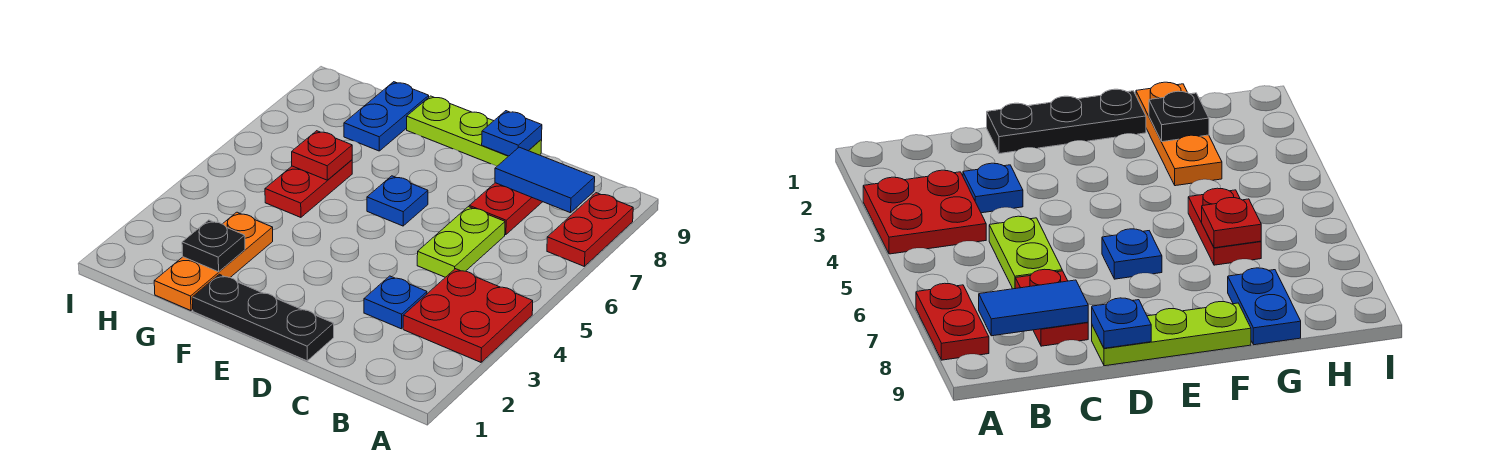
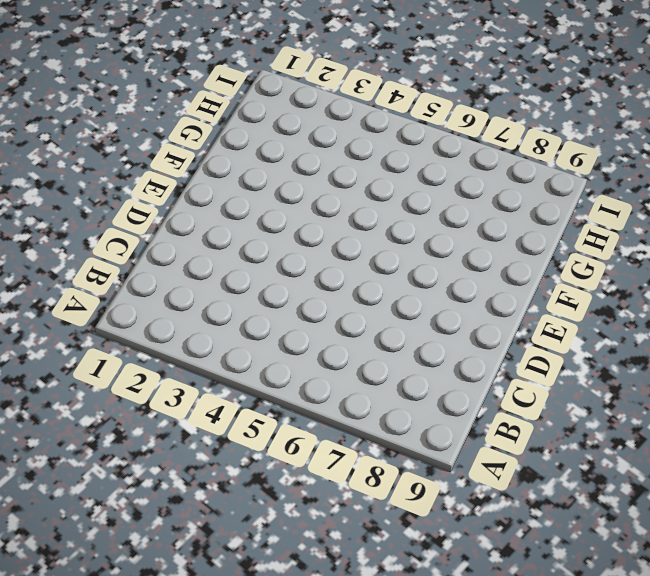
none -> red plate A3:B4 level 1
none -> red plate A7:A8 level 1
none -> blue plate C3 level 1

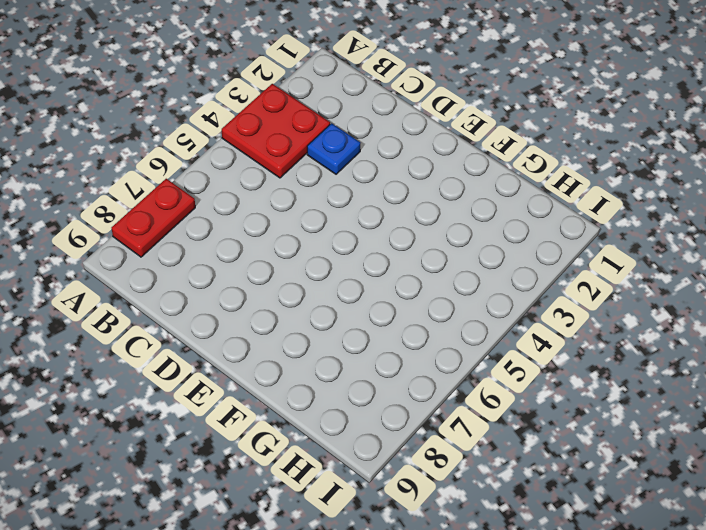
none -> lime plate C5:C6 level 1
none -> red plate C7:C8 level 1
none -> black plate D1:F1 level 1

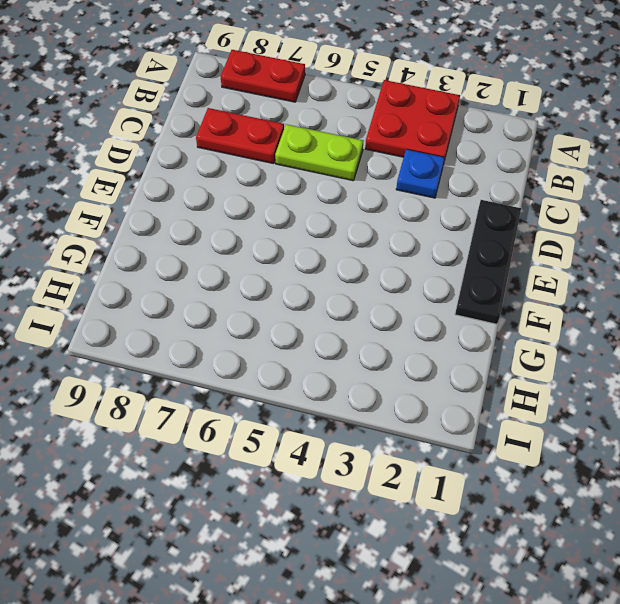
none -> lime plate D9:F9 level 1
none -> blue plate E6 level 1
none -> orange plate G1:G3 level 1

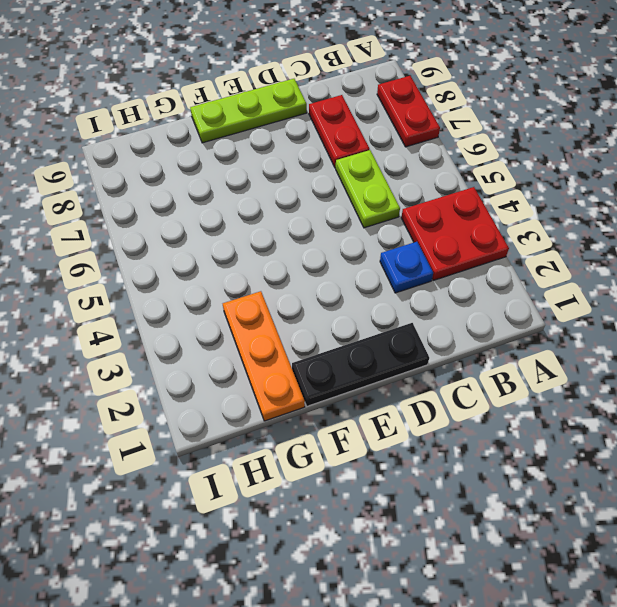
none -> blue plate E6 level 1
none -> red plate G5:G6 level 1
none -> blue plate G8:G9 level 1

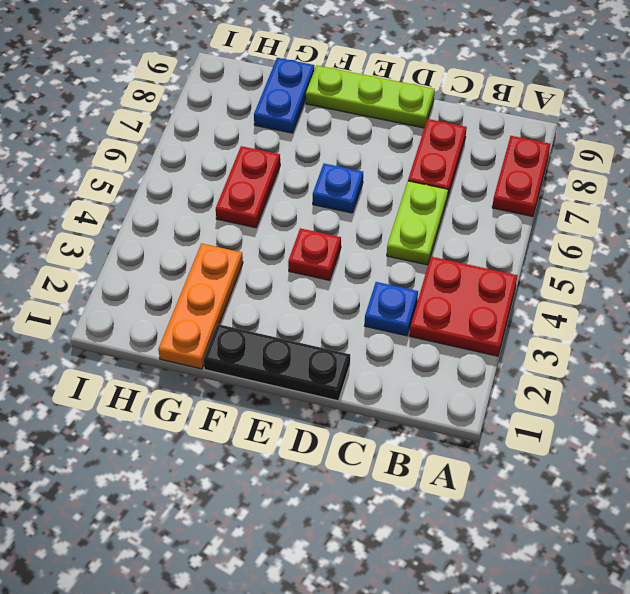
red plate E4 level 1 -> red plate G6 level 2
none -> blue tile B8:C8 level 2
none -> blue plate D9 level 2
none -> black plate G2 level 2

